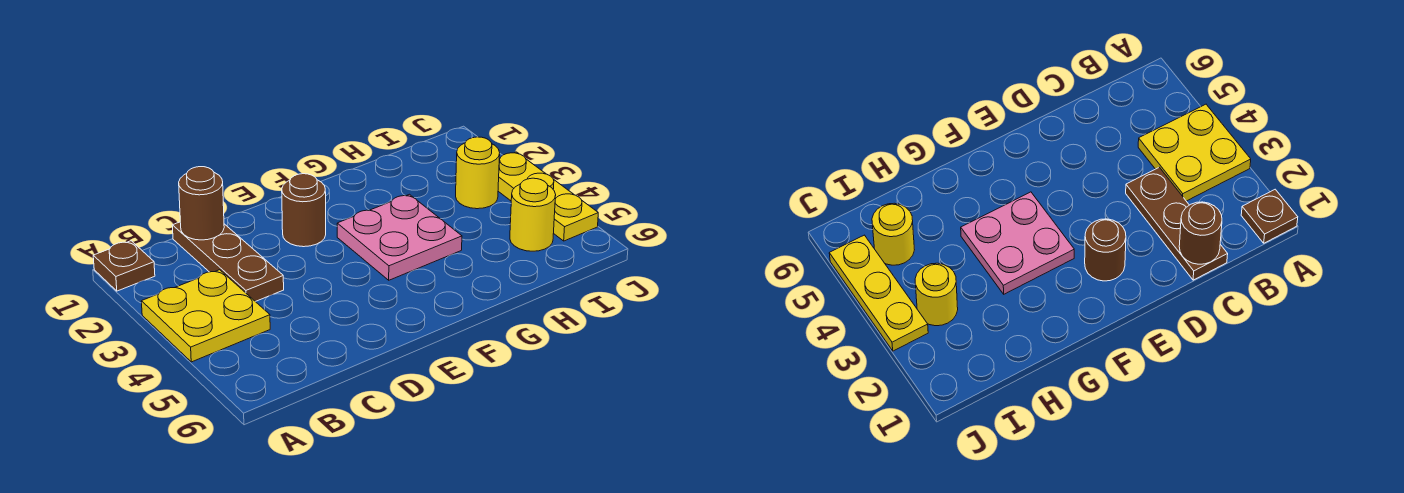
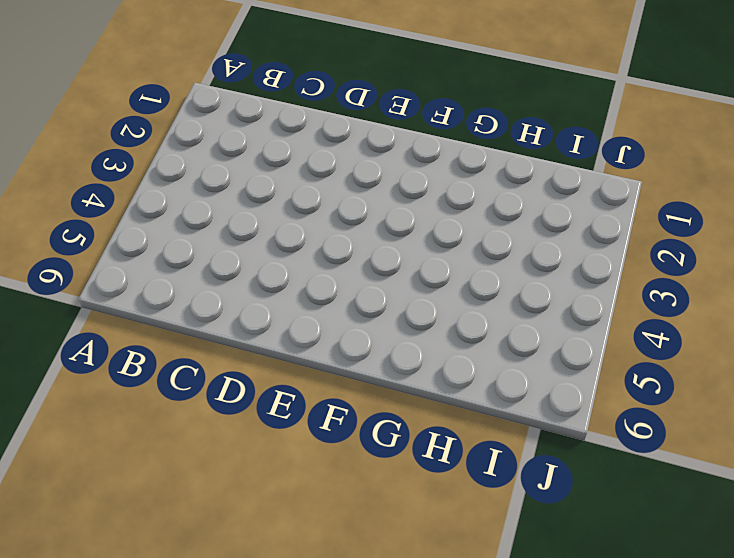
none -> brown plate A1 level 1
none -> yellow plate A3:B4 level 1

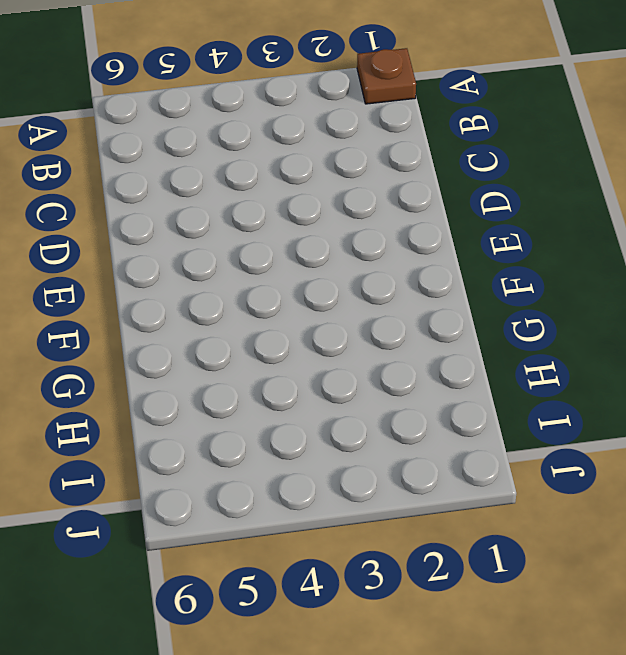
none -> yellow plate A3:B4 level 1
none -> brown plate C1:C3 level 1

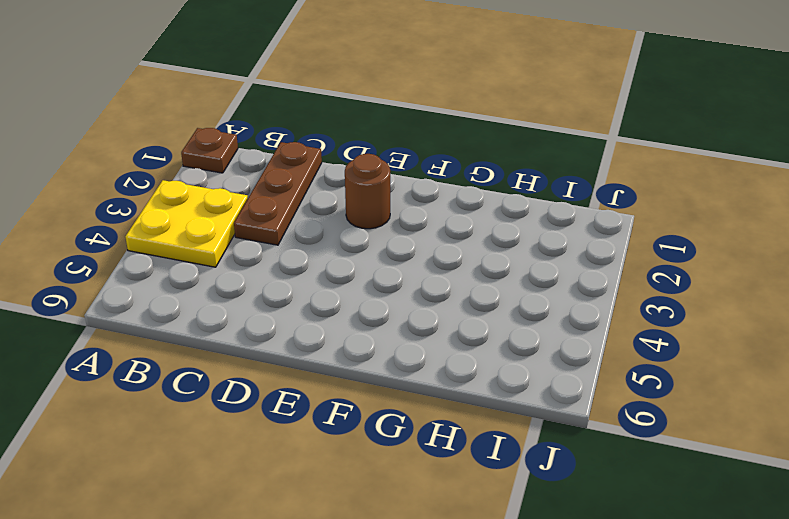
none -> pink plate F3:G4 level 1
none -> yellow round brick I3 level 1

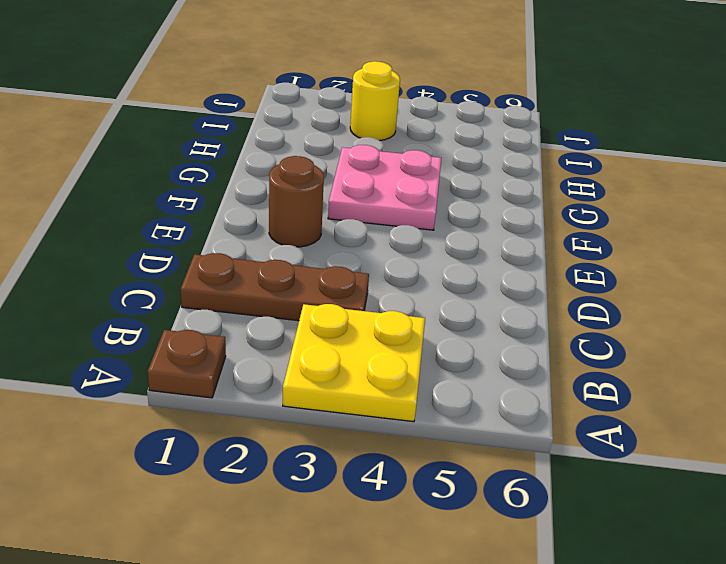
none -> yellow round brick I5 level 1
none -> yellow plate J3:J5 level 1

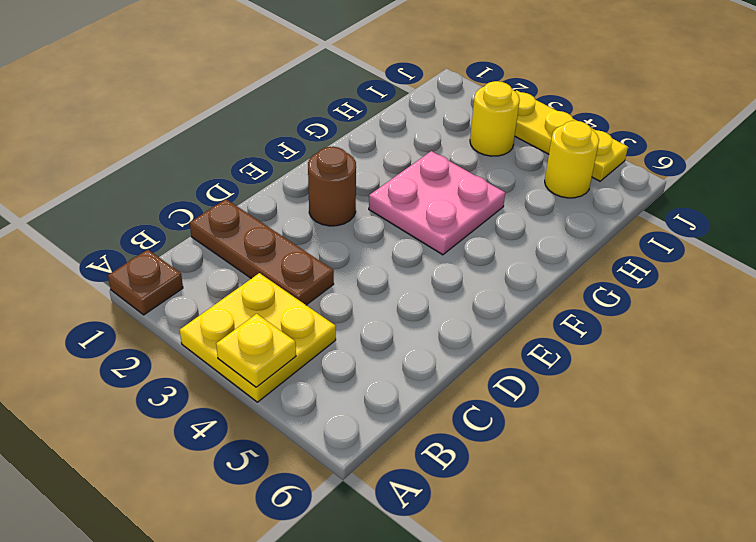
yellow plate A4 level 2 -> none
none -> brown round brick C1 level 2

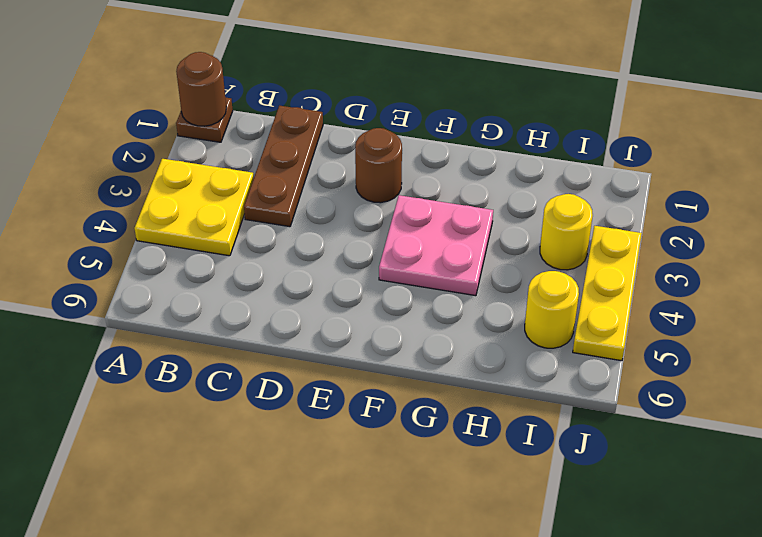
brown round brick A1 level 2 -> brown round brick C1 level 2

